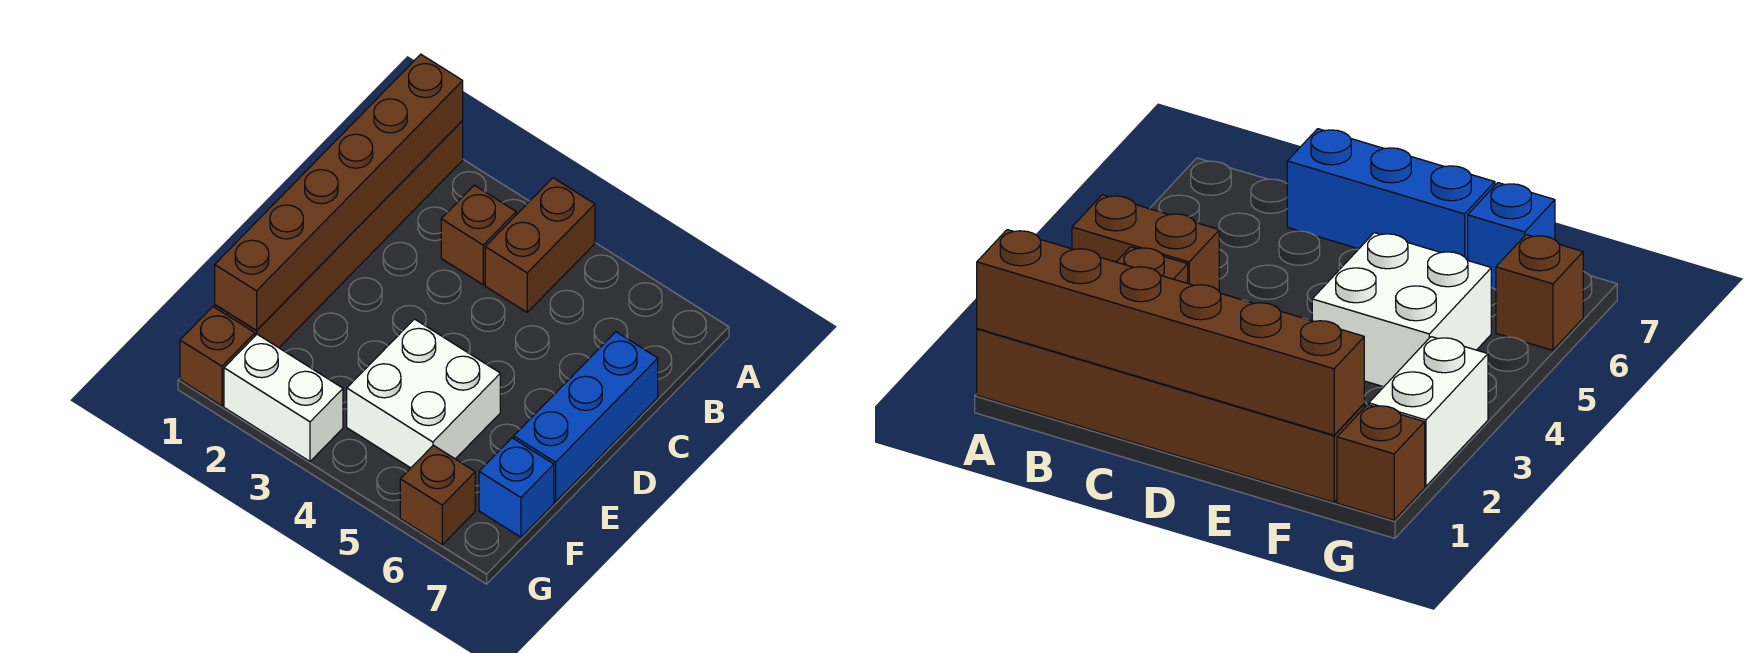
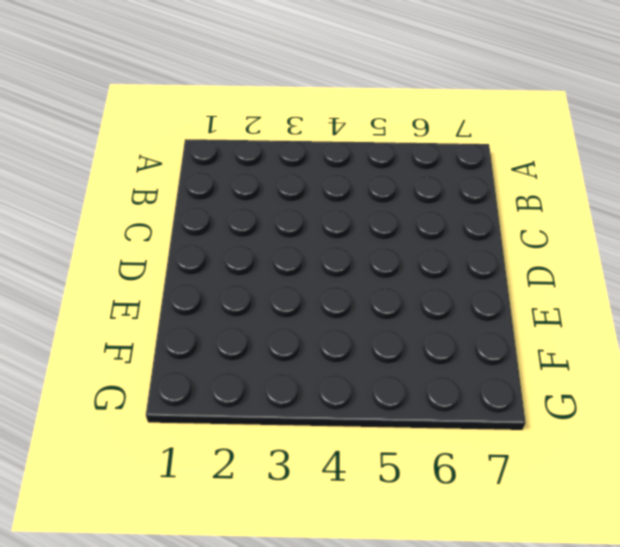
none -> brown brick A1:F1 level 1
none -> brown brick A4:B4 level 1

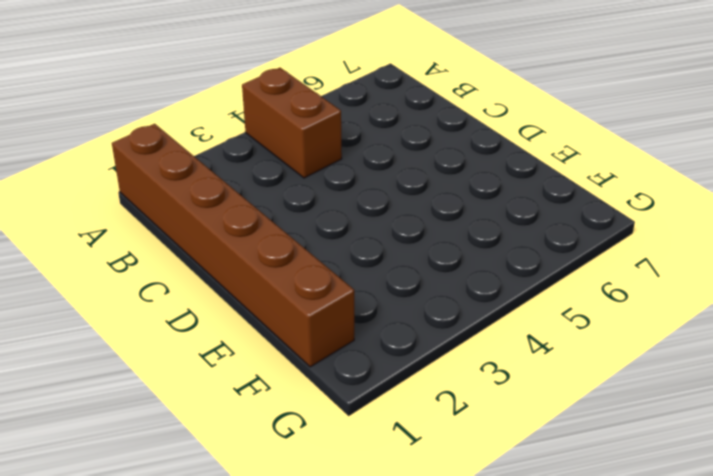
none -> brown brick B3 level 1
none -> blue brick C7:E7 level 1

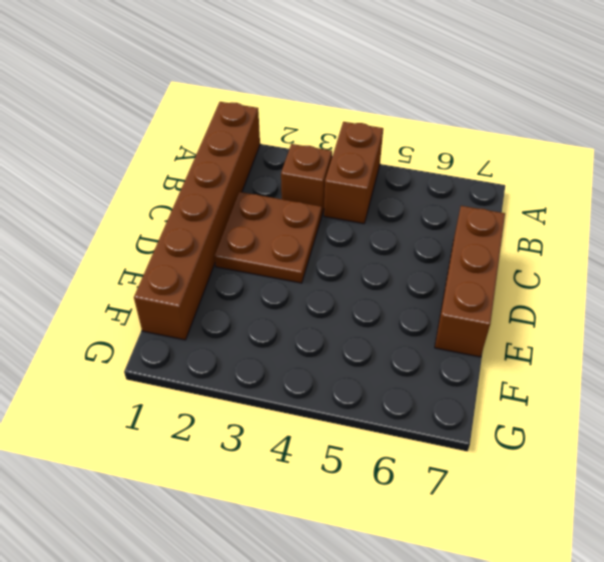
brown plate C2:D3 level 1 -> none
brown brick C7:E7 level 1 -> blue brick C7:E7 level 1
none -> white brick E4:F5 level 1
none -> blue brick F7 level 1

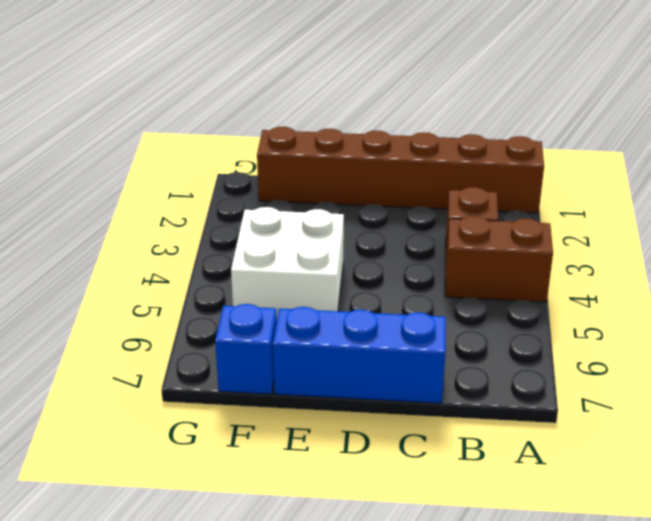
none -> brown brick G1 level 1
none -> white brick G2:G3 level 1

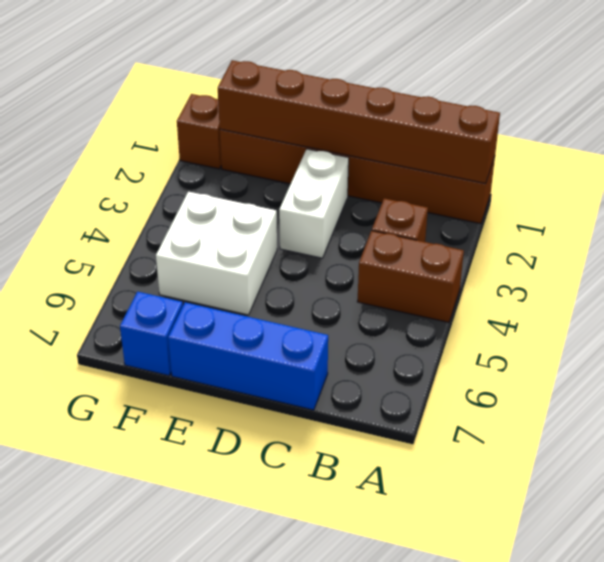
white brick D2:D3 level 1 -> white brick G2:G3 level 1
none -> brown brick G6 level 1

